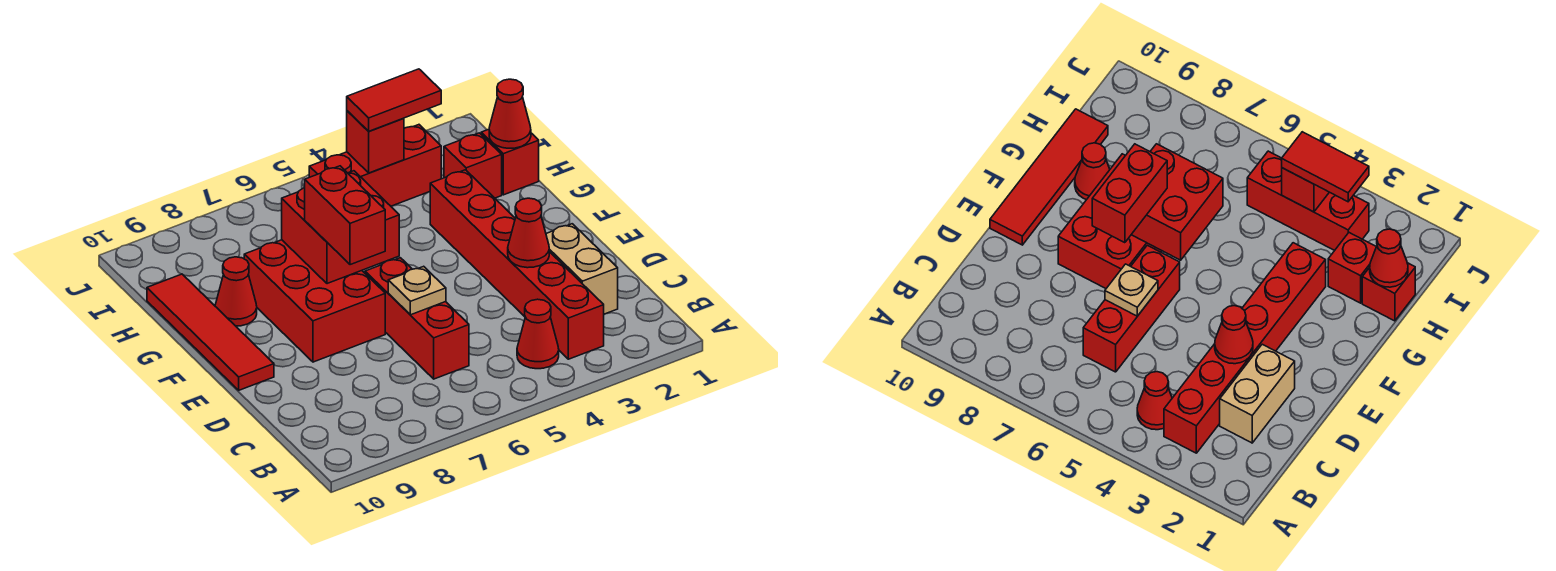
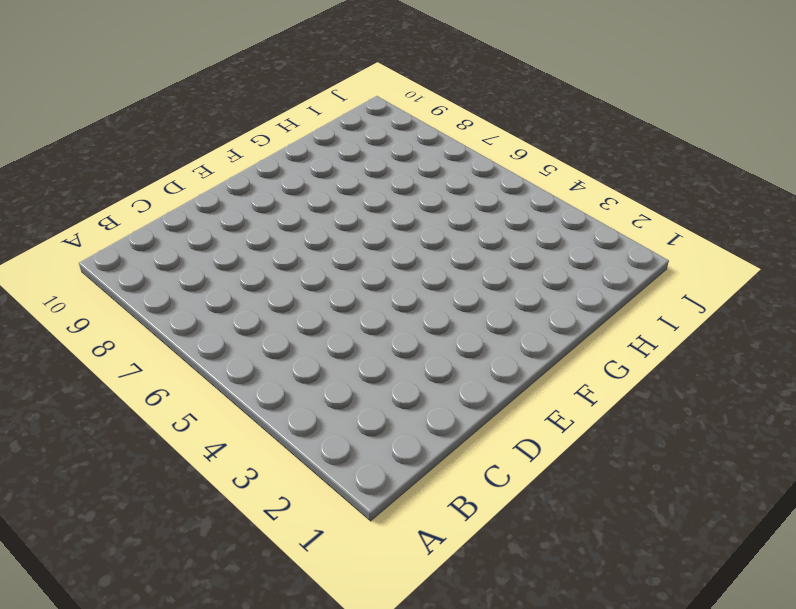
none -> red brick B3:G3 level 1
none -> red cone B4 level 1
none -> tan brick C2:D2 level 1

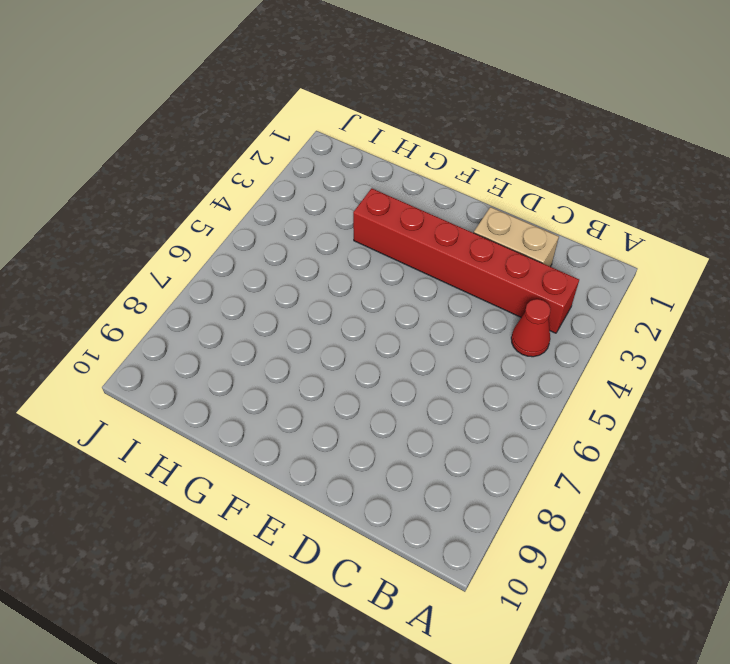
none -> red brick C6:E6 level 1
none -> red brick E7:G8 level 1
none -> red tile E10:H10 level 1

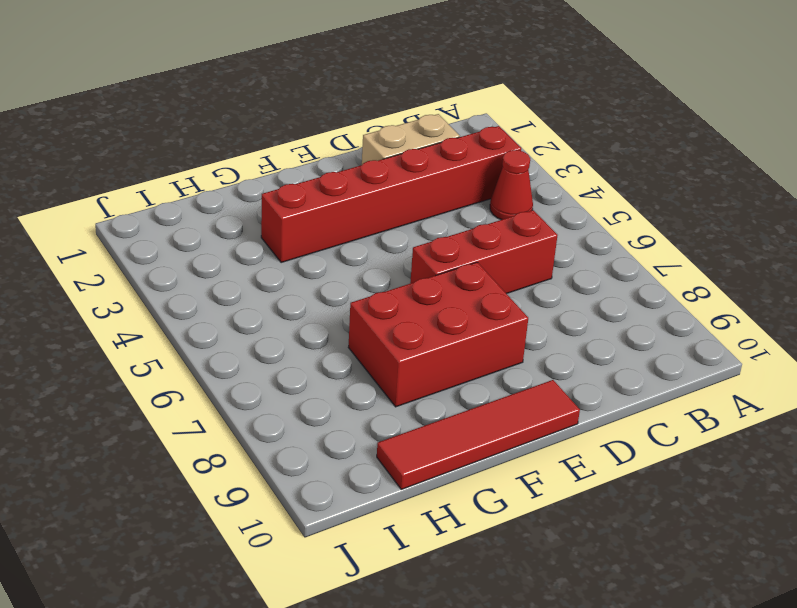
none -> red cone G9 level 1
none -> red brick H1 level 1
none -> red brick H2 level 1

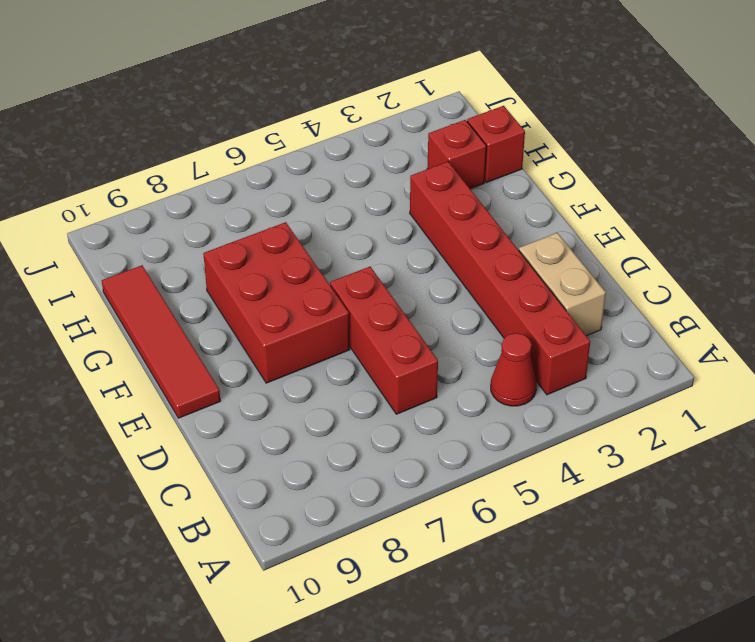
none -> red cone G9 level 1
none -> red brick I3:I5 level 1
none -> red cone D3 level 2

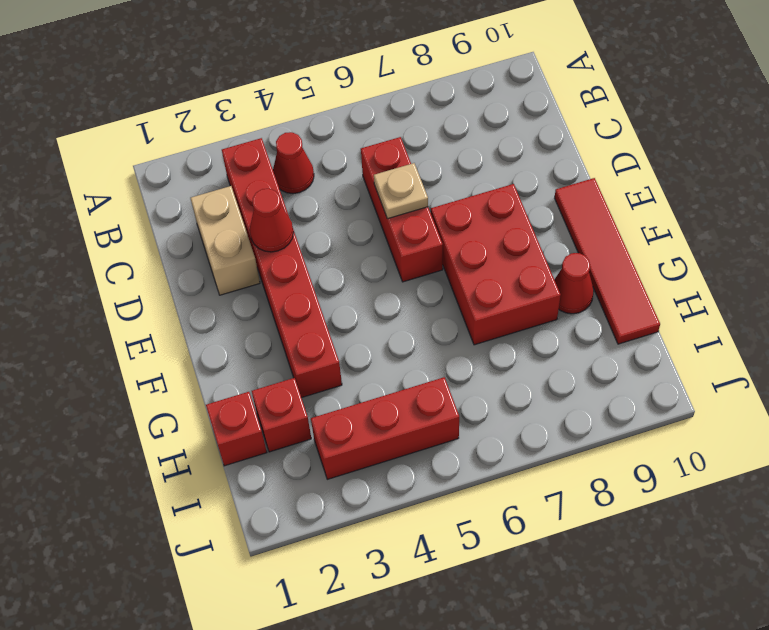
none -> red brick F6:G7 level 2
none -> red cone H1 level 2
none -> red brick I4 level 2

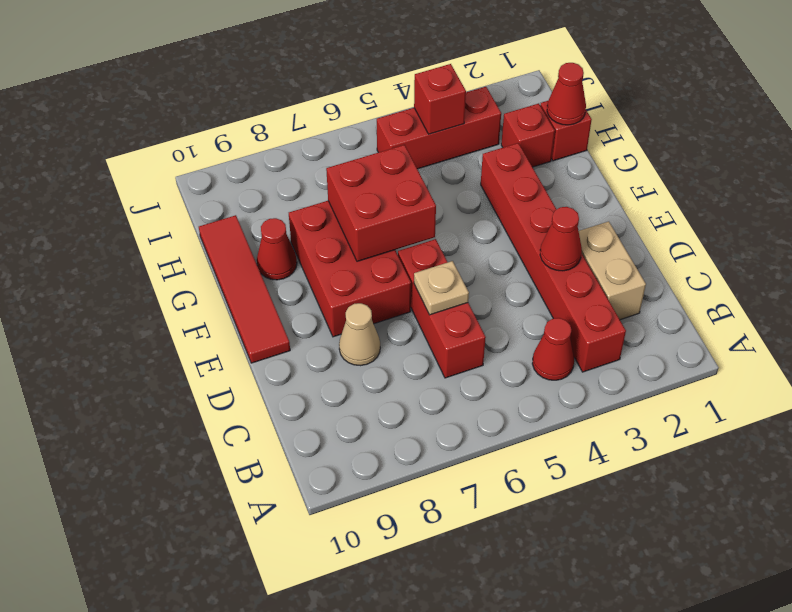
tan cone D8 level 1 -> none
none -> red brick E7:F7 level 3
none -> red tile I3:I4 level 3

